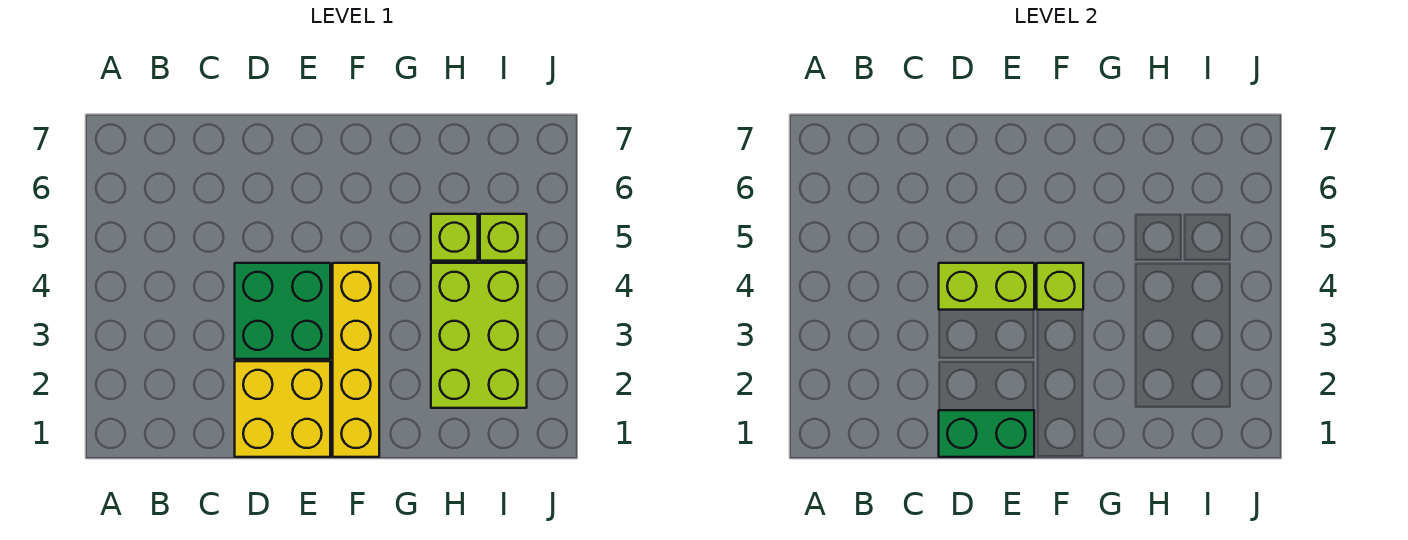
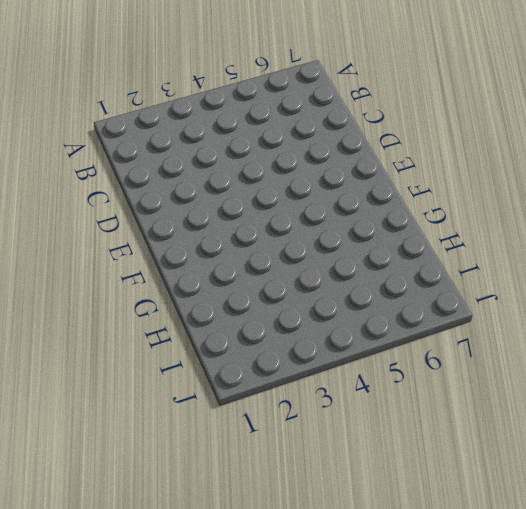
none -> yellow brick D1:E2 level 1
none -> green brick D3:E4 level 1

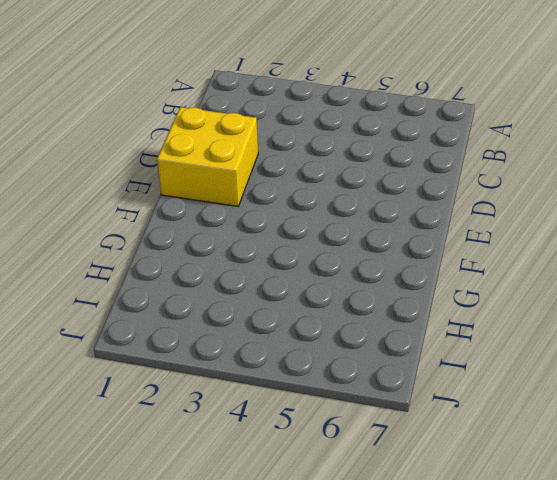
none -> green brick D3:E4 level 1
none -> yellow brick F1:F4 level 1

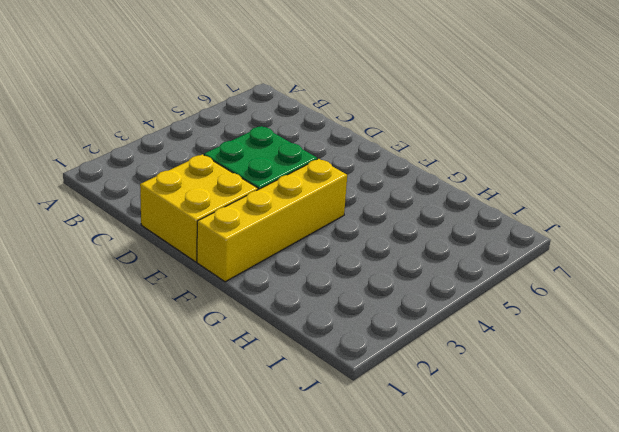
none -> lime brick H2:I4 level 1
none -> lime brick H5 level 1

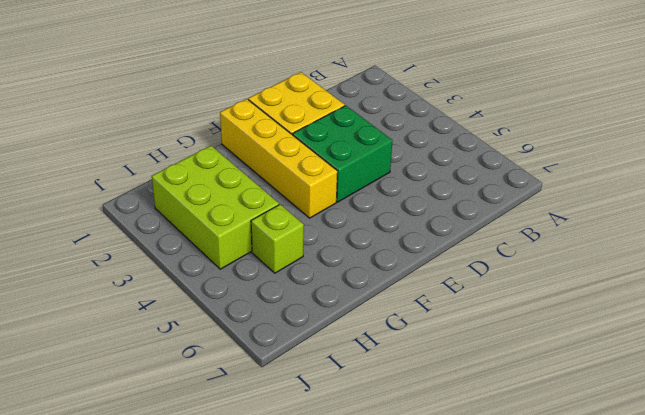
none -> lime brick I5 level 1
none -> green brick D1:E1 level 2

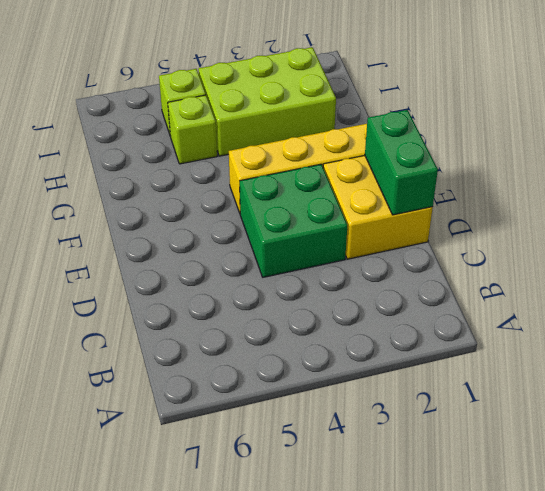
none -> lime brick D4:E4 level 2
none -> lime brick F4 level 2

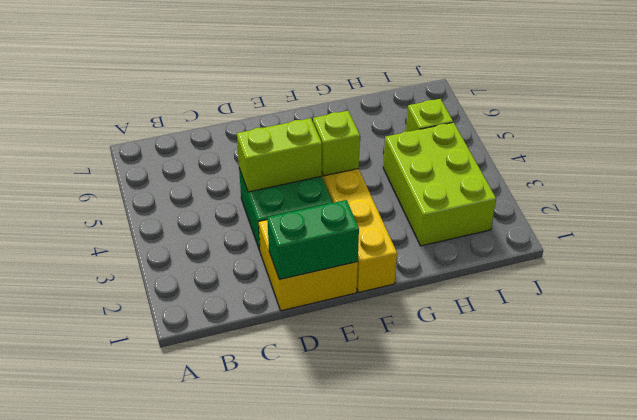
none -> lime brick H5 level 1

